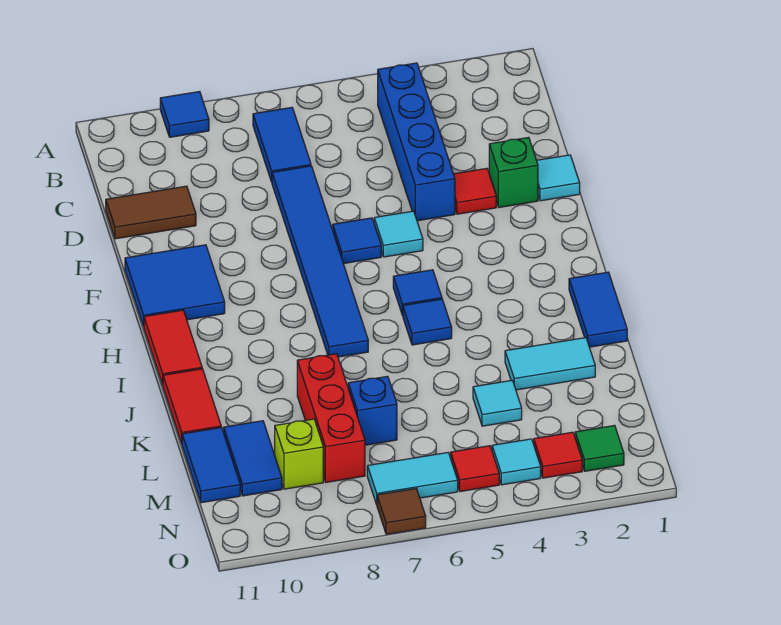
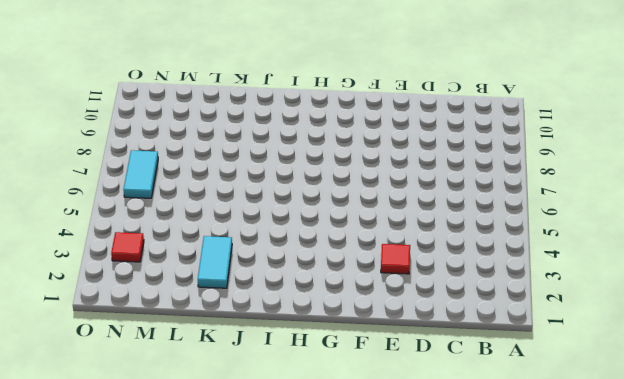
none -> blue tile A9 level 1
none -> blue brick B4:E4 level 1
none -> blue tile B7:C7 level 1

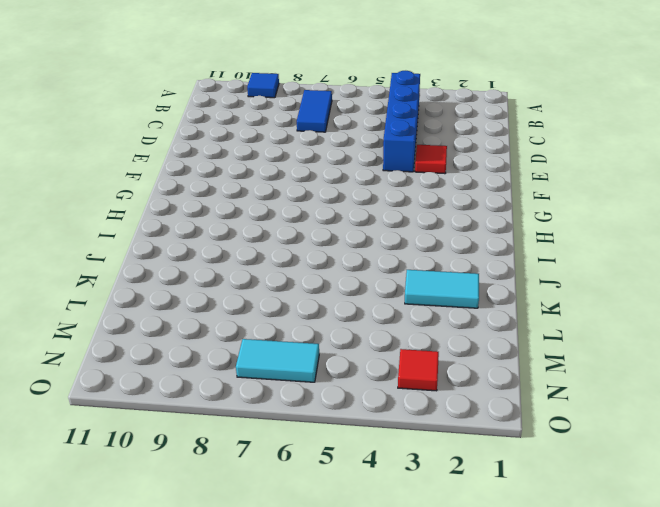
none -> blue tile D7:I7 level 1
none -> brown tile D10:D11 level 1
none -> cyan tile E1 level 1

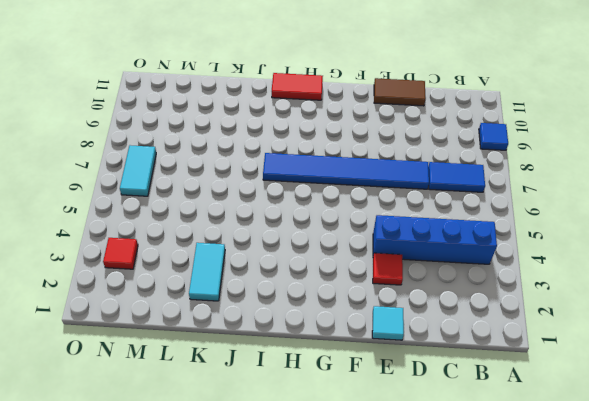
brown tile D11:E11 level 1 -> brown tile D10:D11 level 1
none -> green brick E2 level 1
none -> cyan tile F5 level 1
none -> blue tile F6 level 1

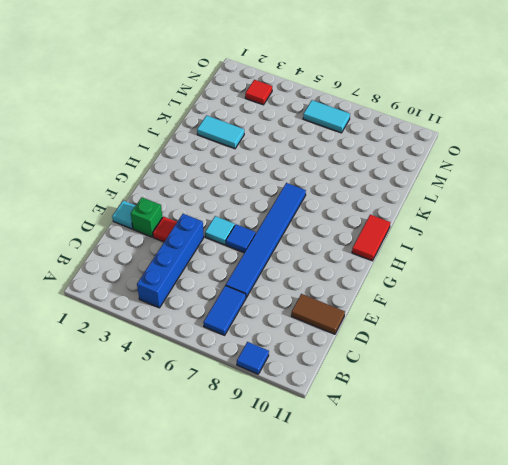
none -> blue tile F10:G11 level 1
none -> blue tile H5 level 1
none -> blue tile I1:J1 level 1

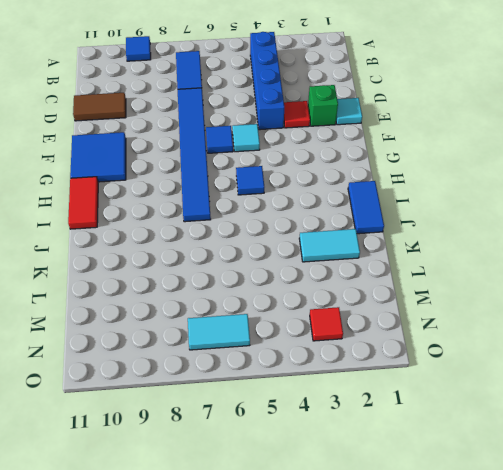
none -> blue tile I5 level 1
none -> red tile J11:K11 level 1
none -> red brick K8:M8 level 1

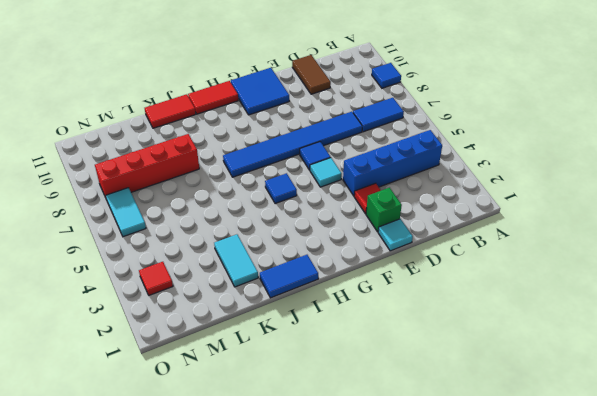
red brick K8:N8 level 1 -> red brick K8:M8 level 1
none -> blue tile I5 level 1
none -> cyan tile L4 level 1
none -> blue brick L7 level 1

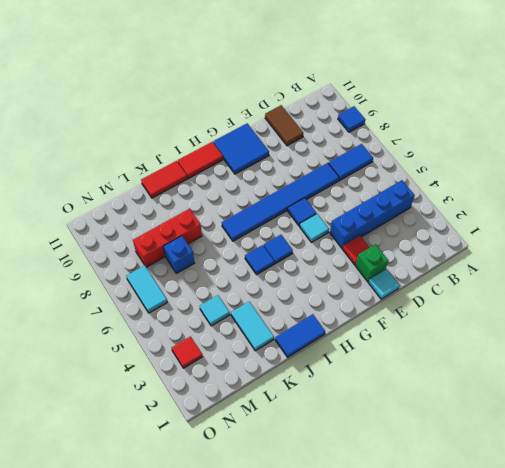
none -> blue tile L10:M10 level 1
none -> blue tile L11:M11 level 1
none -> lime brick M9 level 1

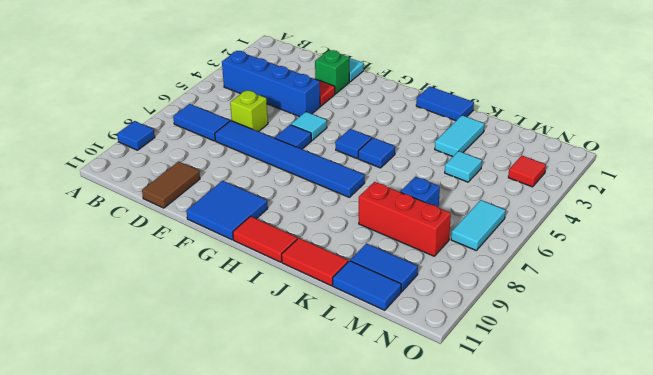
lime brick D6 level 1 -> lime brick M9 level 1
none -> green tile N2 level 1
none -> cyan tile N4 level 1
none -> red tile N5 level 1

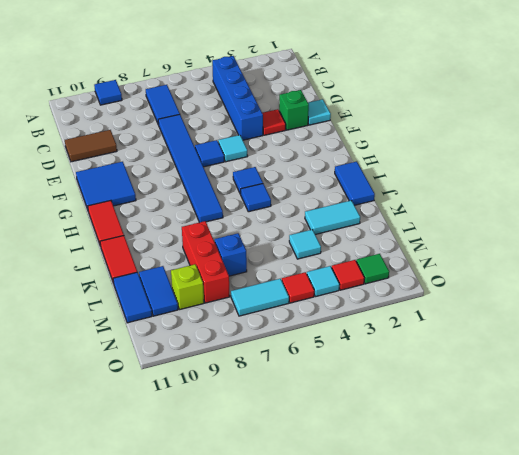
none -> brown tile O7 level 1

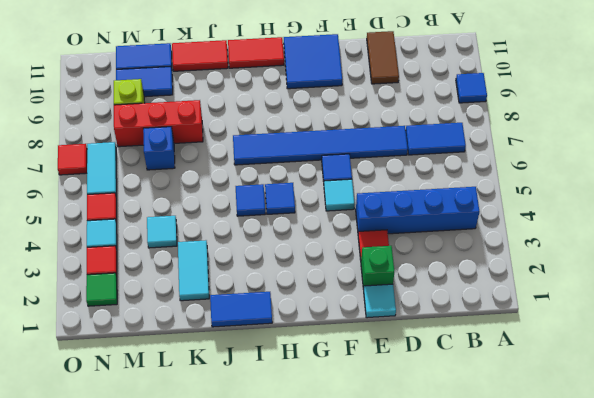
red tile O7 level 1 -> brown tile O7 level 1

